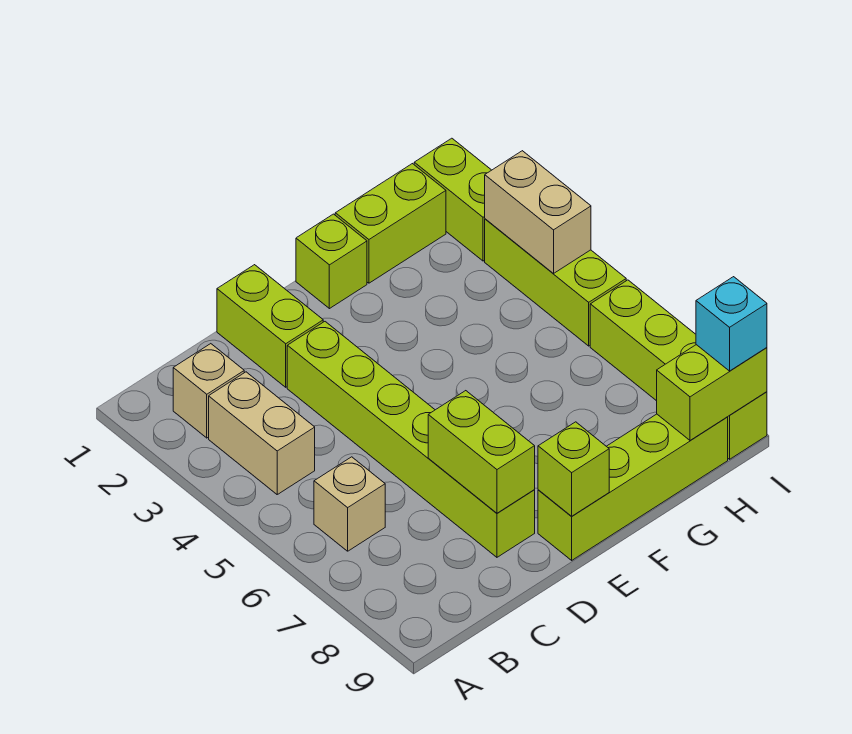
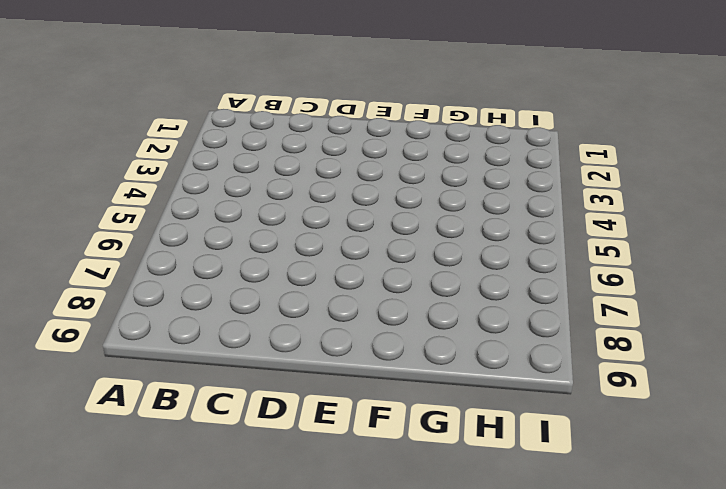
none -> tan brick B2 level 1
none -> tan brick B3:B4 level 1
none -> tan brick B6 level 1

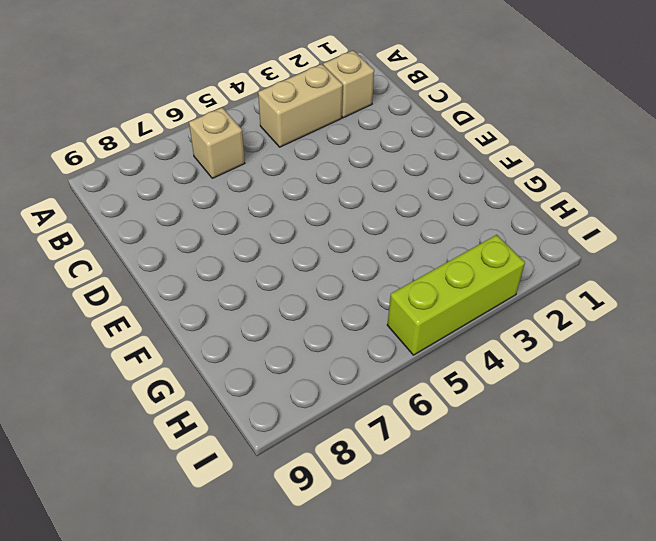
none -> lime brick D1:D2 level 1
none -> lime brick D3:D8 level 1
none -> lime brick E9:H9 level 1

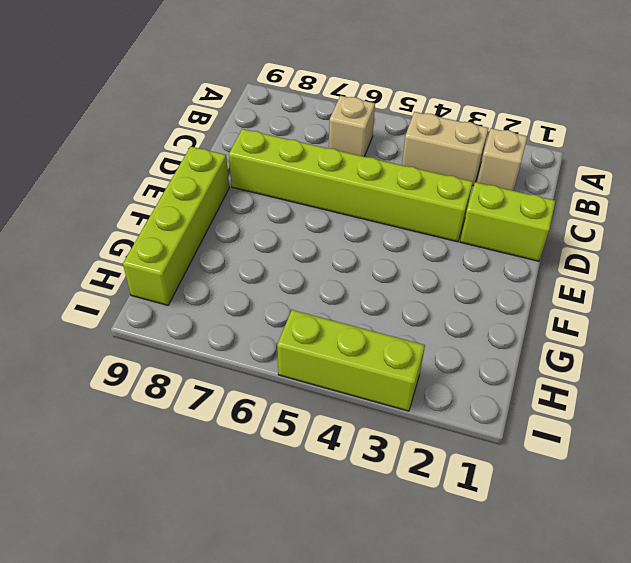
none -> lime brick F1 level 1
none -> lime brick G1:H1 level 1
none -> lime brick I1:I2 level 1

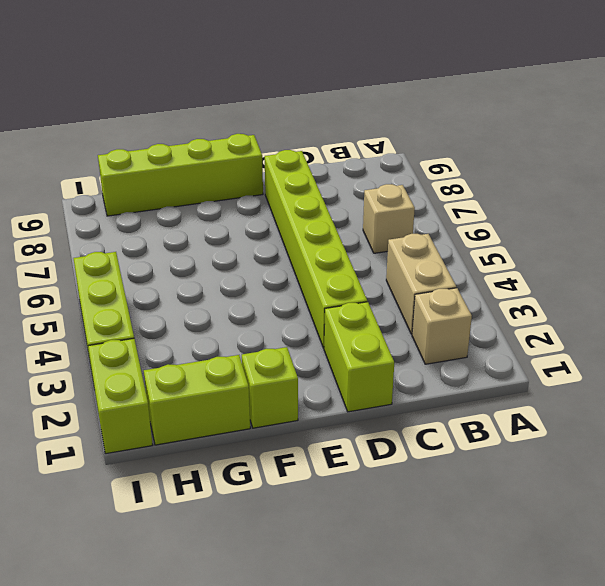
none -> lime brick I6:I9 level 1
none -> lime brick D7:D8 level 2
none -> lime brick E9 level 2

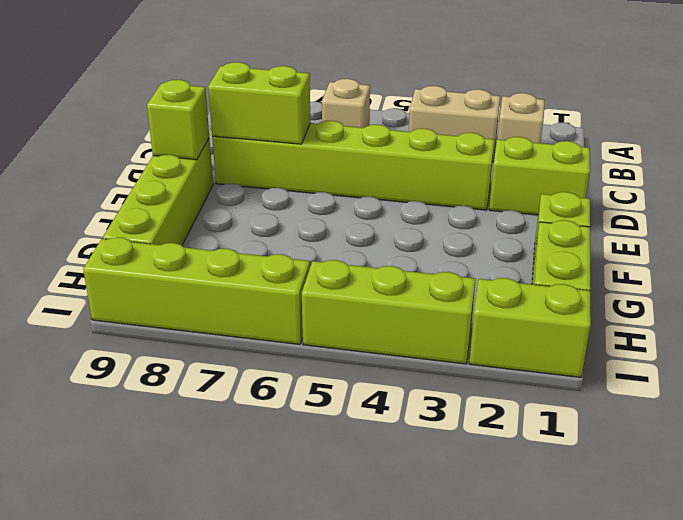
none -> lime brick H9:I9 level 2
none -> tan brick I3:I4 level 2
none -> cyan brick I9 level 3

